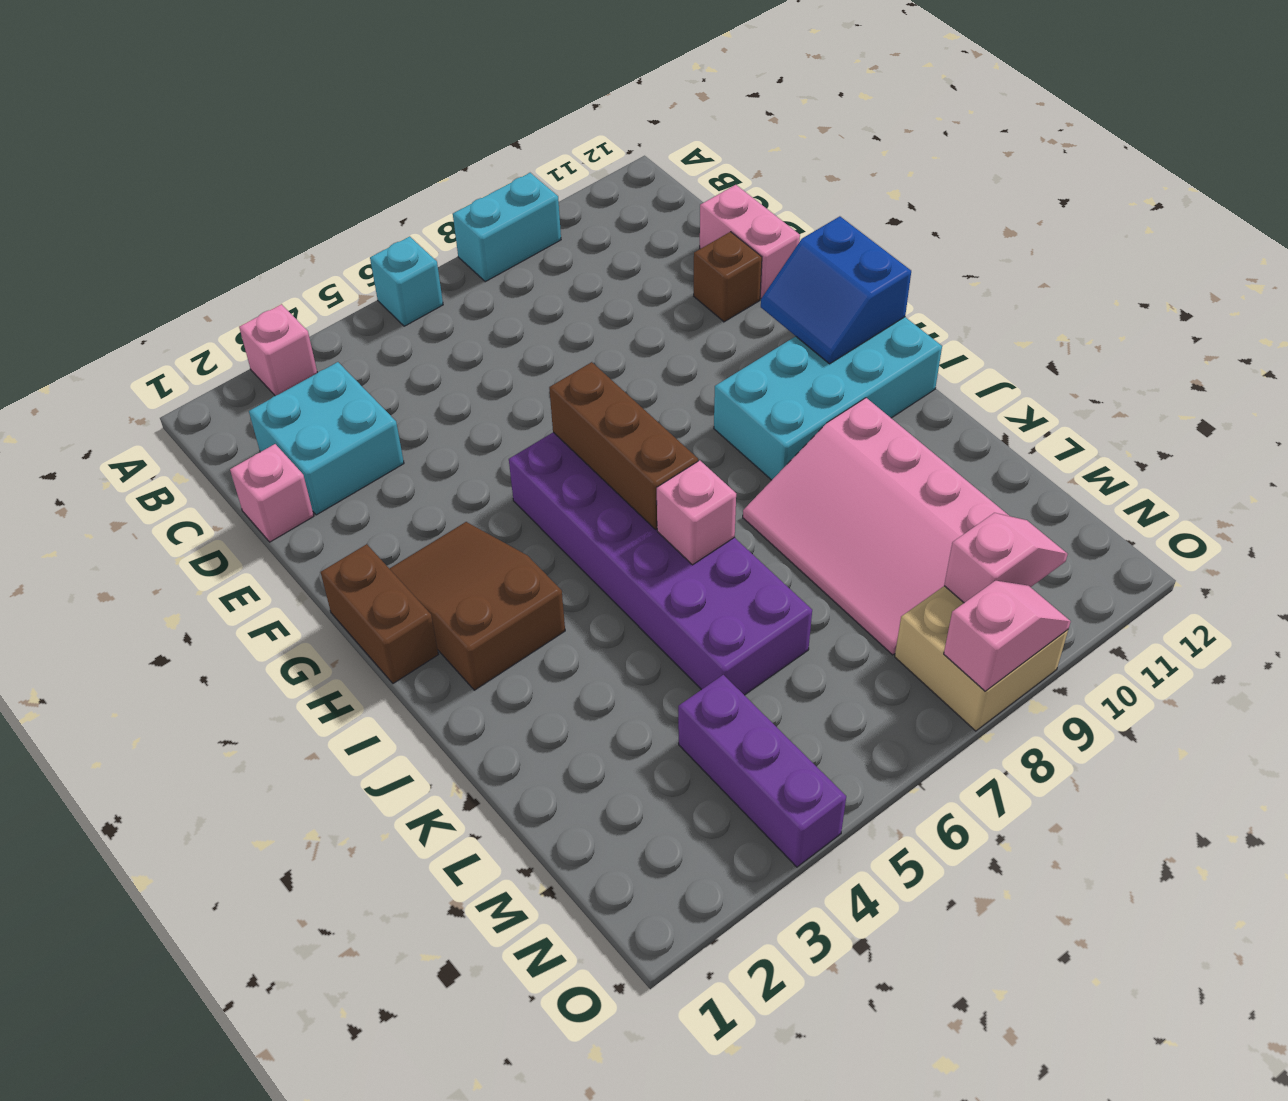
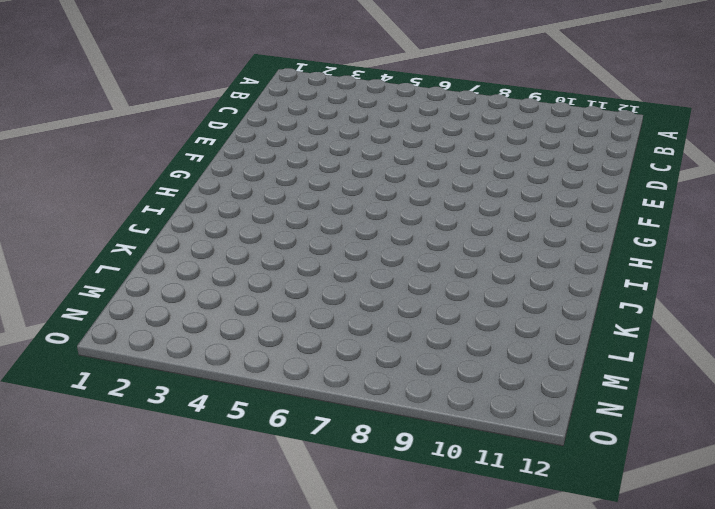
none -> pink brick A3 level 1
none -> cyan brick A6 level 1
none -> cyan brick A8:A9 level 1

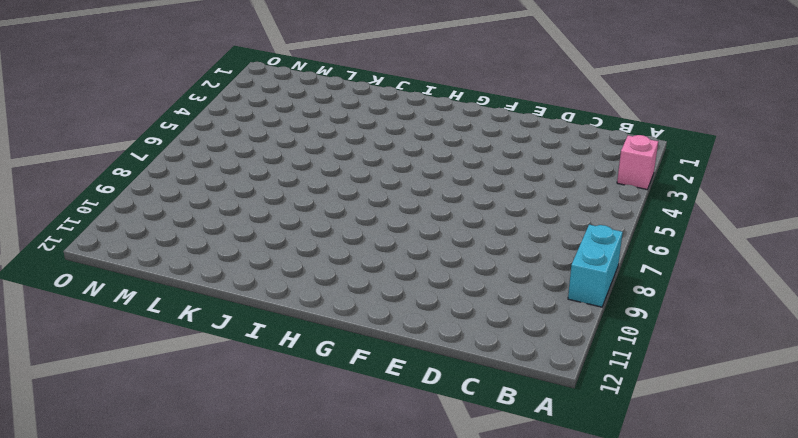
none -> cyan brick A6 level 1
none -> cyan brick C2:D3 level 1
none -> pink brick D1 level 1

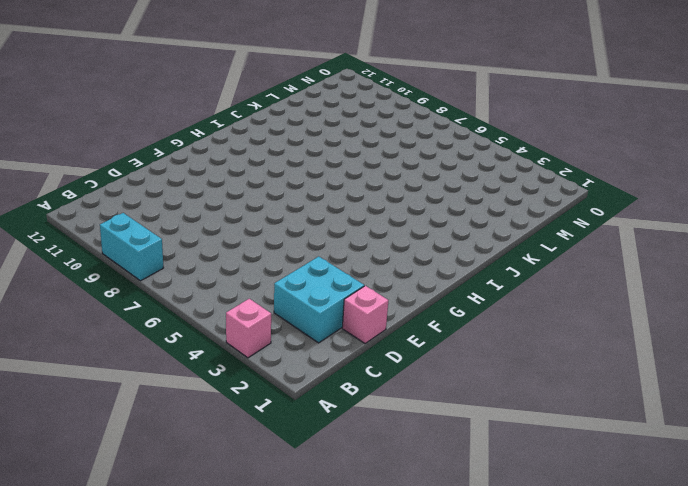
none -> cyan brick A6 level 1
none -> pink brick D12:E12 level 1
none -> brown brick E11 level 1

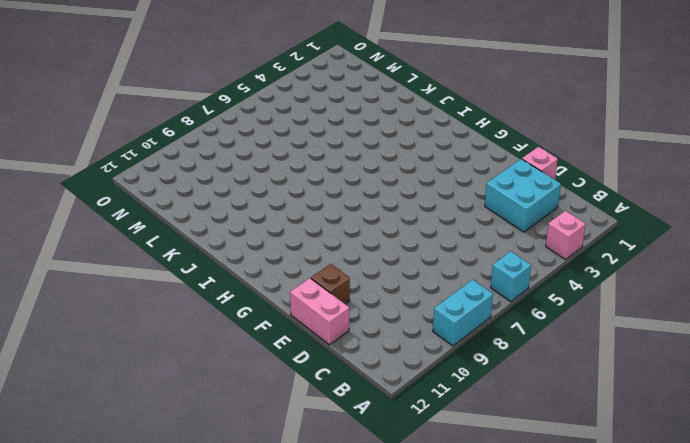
none -> brown brick G1:H1 level 1
none -> brown slope G2:I3 level 1 top I
none -> purple brick G5:L6 level 1

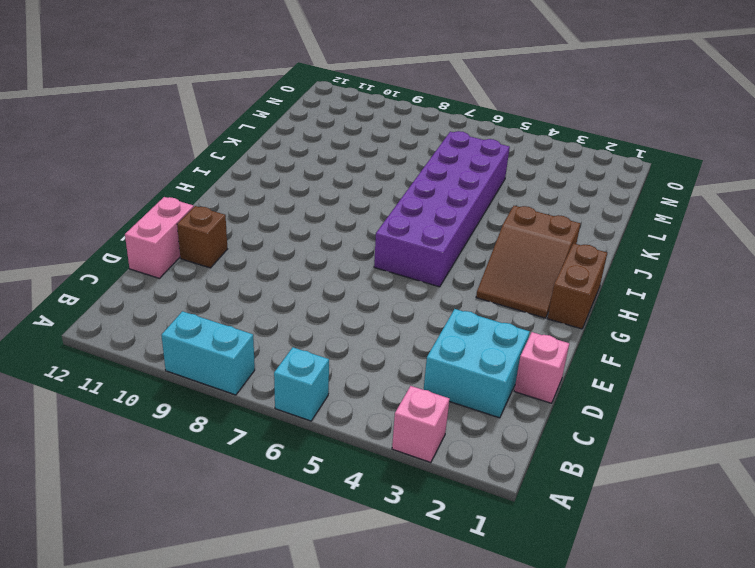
none -> cyan brick H9:I12 level 1
none -> pink slope J8:M10 level 1 top 10
none -> purple brick M4:O4 level 1

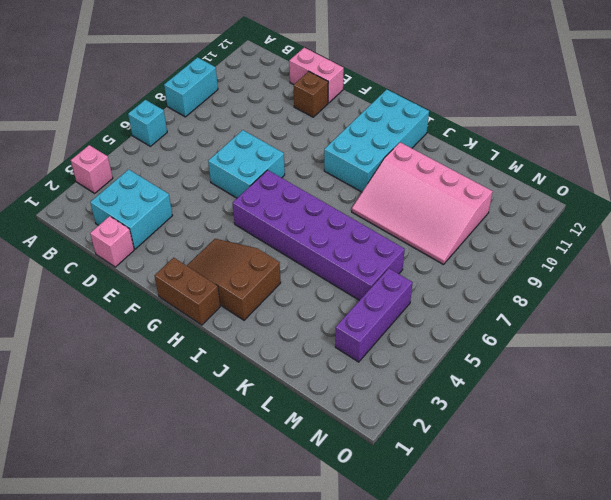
cyan brick E6:F7 level 1 -> none
purple brick M3:M5 level 1 -> purple brick M4:O4 level 1
none -> tan brick N8:O9 level 1
none -> brown brick G6:I6 level 2
none -> blue slope G11:H12 level 2 top 12

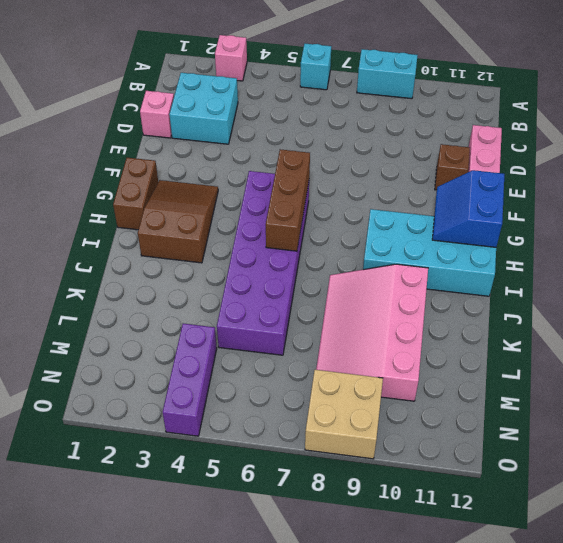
none -> pink brick J6 level 2
none -> pink slope N9:N10 level 2 top 9
none -> pink slope O8:O9 level 2 top 8

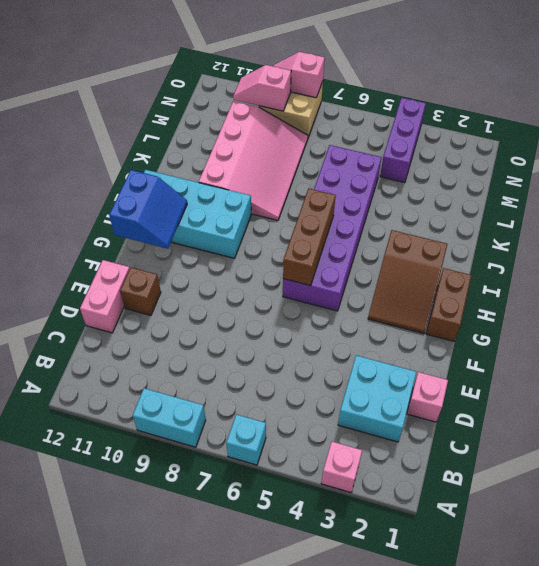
none -> pink brick J6 level 2

